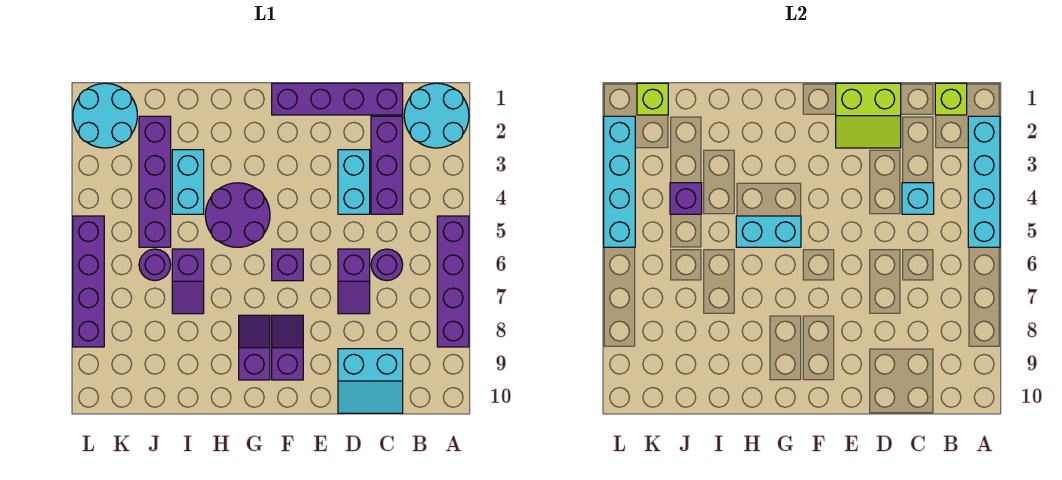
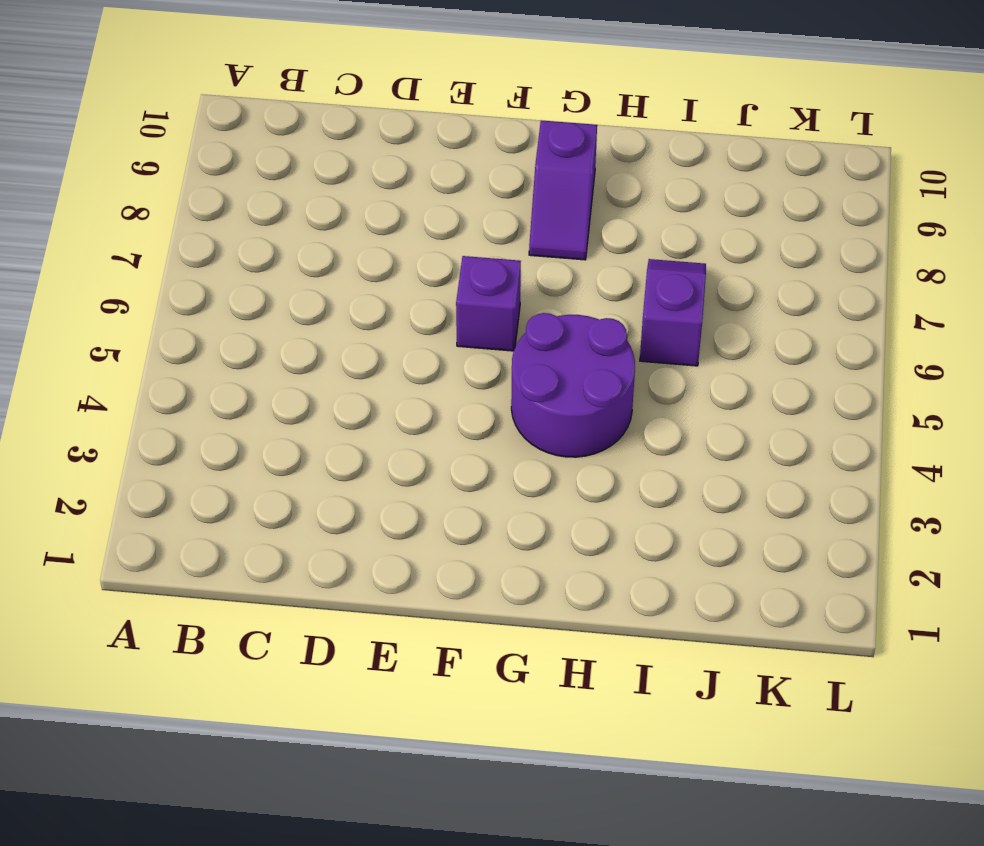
none -> cyan round brick A1:B2 level 1
none -> purple brick A5:A8 level 1
none -> purple brick C1:F1 level 1

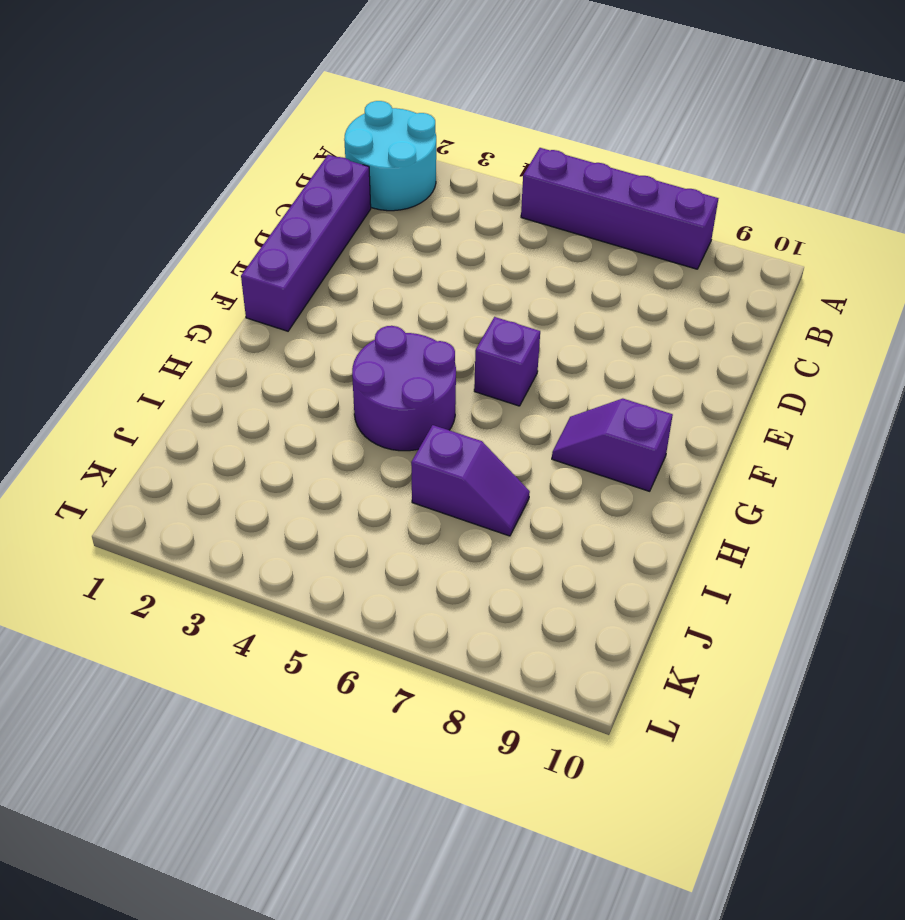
none -> purple brick C2:C4 level 1
none -> purple round brick C6 level 1
none -> cyan slope C9:D10 level 1 top 9

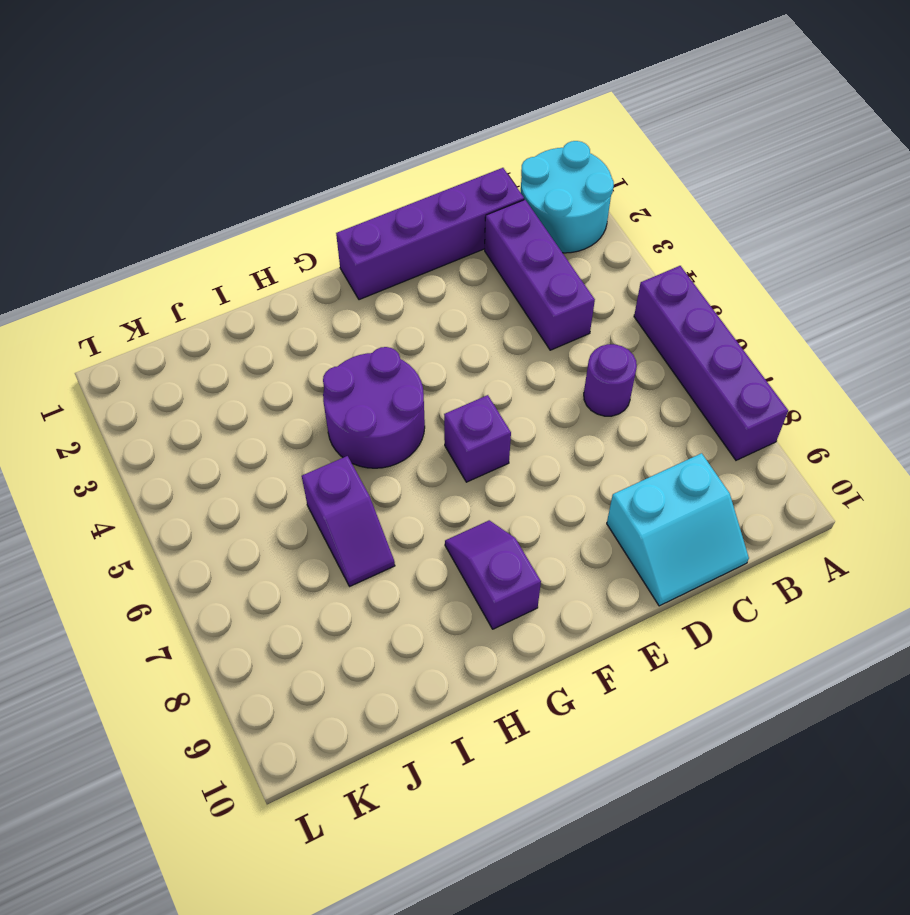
none -> cyan brick D3:D4 level 1
none -> purple slope D6:D7 level 1 top 6
none -> purple slope F8:F9 level 1 top 9

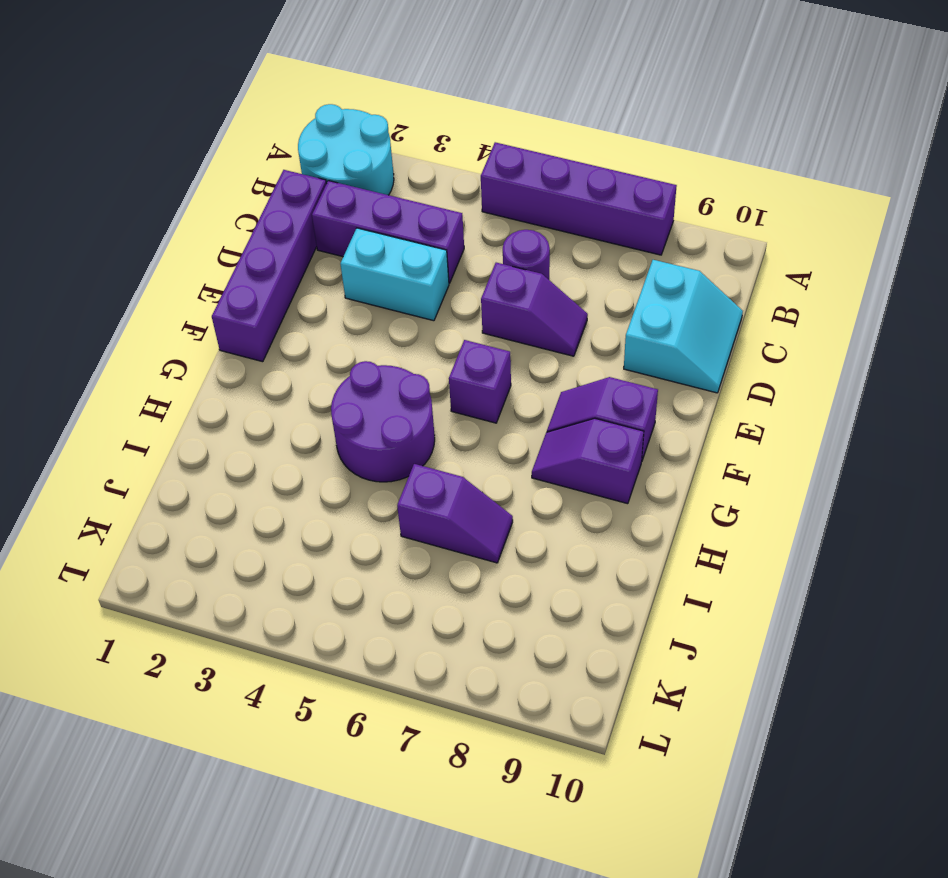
none -> cyan brick I3:I4 level 1
none -> purple brick J2:J5 level 1
none -> purple round brick J6 level 1

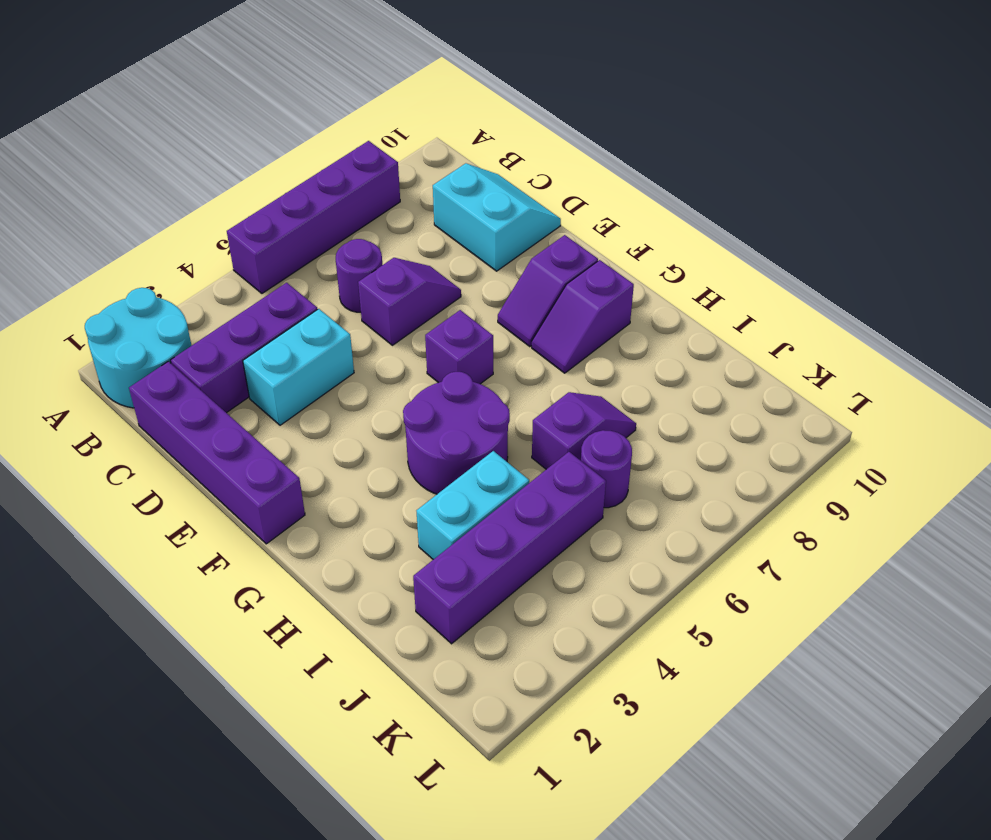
none -> cyan round brick K1:L2 level 1
none -> purple brick L5:L8 level 1
none -> cyan brick A2:A5 level 2

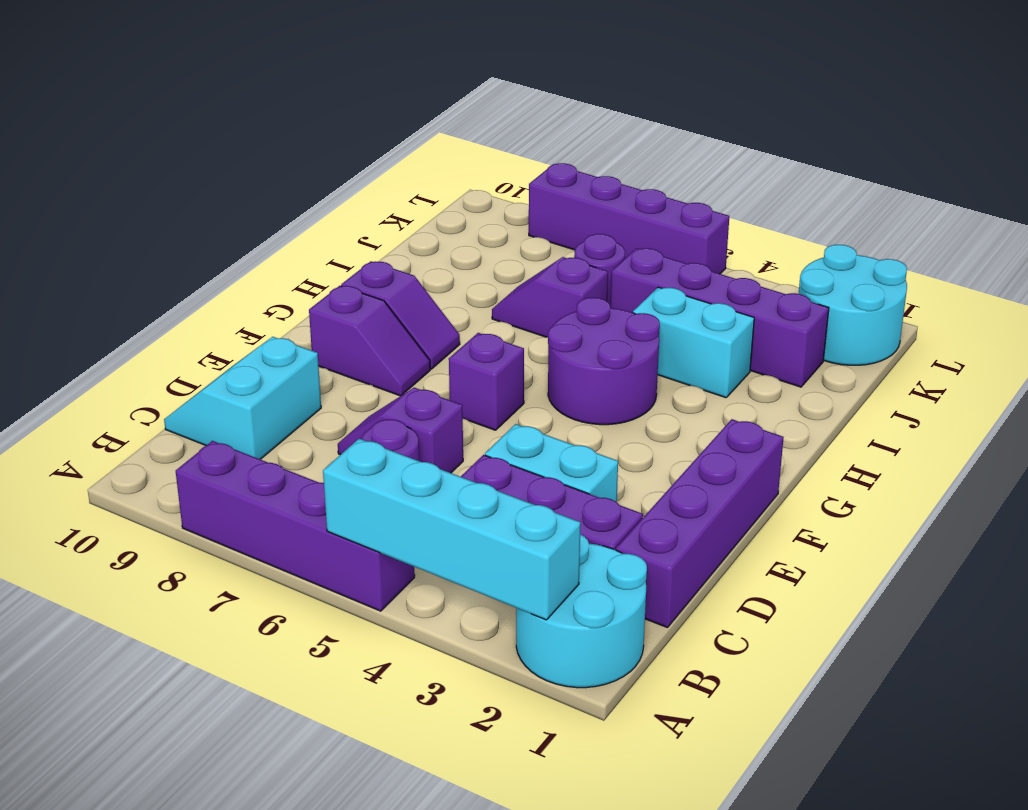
none -> lime brick B1 level 2
none -> cyan brick C4 level 2
none -> lime slope D1:E2 level 2 top 1

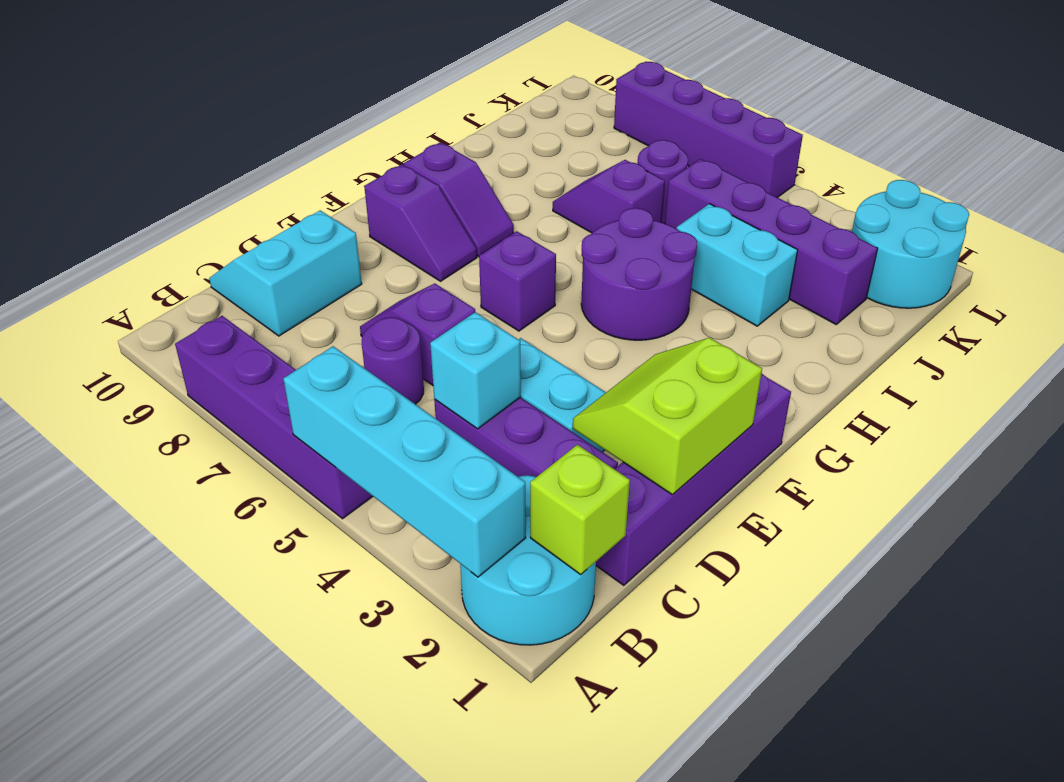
none -> cyan brick G5:H5 level 2
none -> purple brick J4 level 2
none -> lime brick K1 level 2

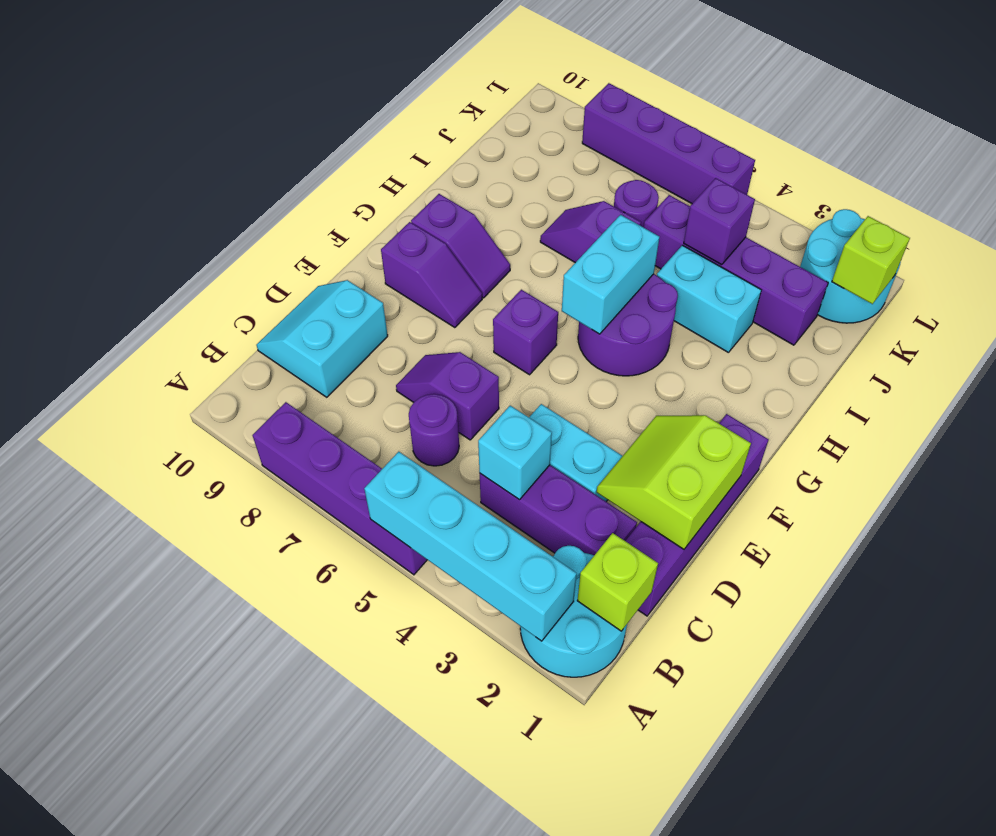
none -> cyan brick L2:L5 level 2

